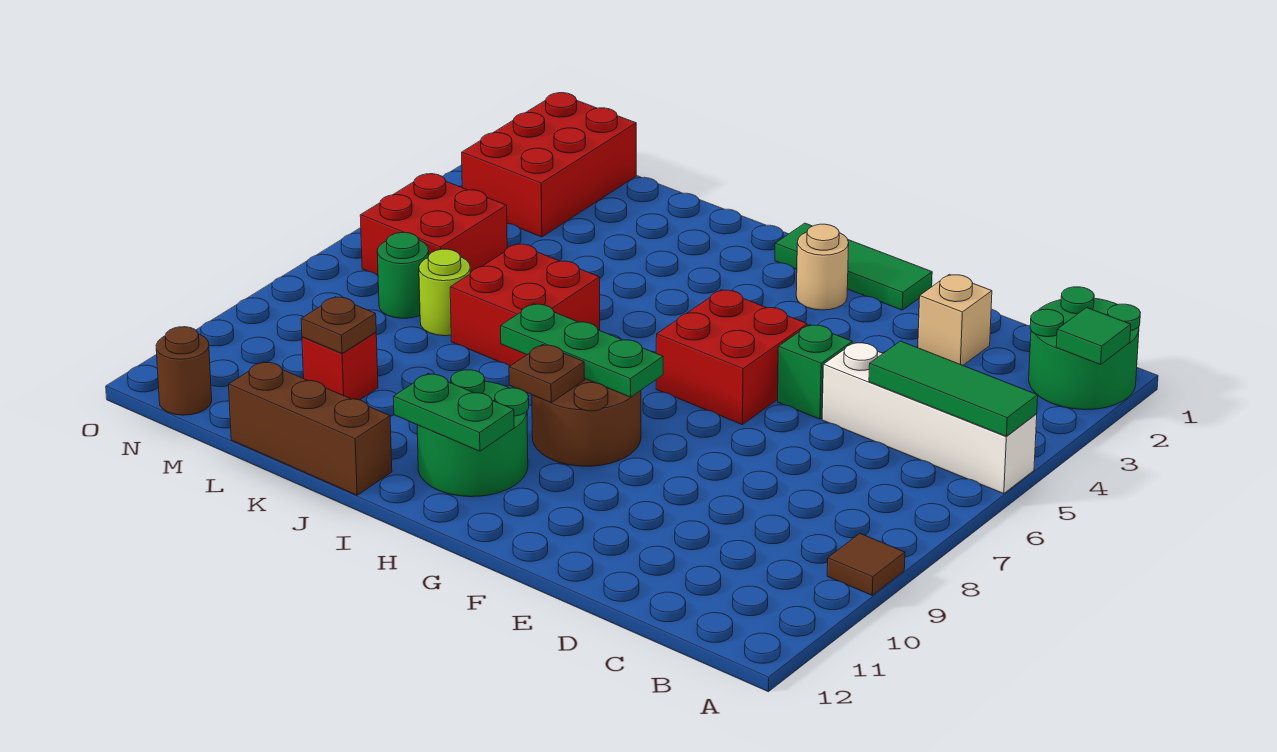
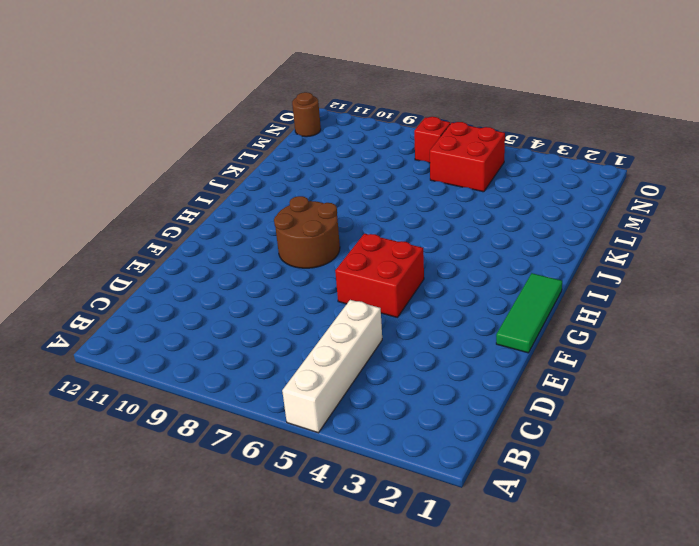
red brick N7 level 1 -> red brick L10 level 1
none -> green round brick A1:B2 level 1
none -> brown tile A9 level 1
none -> tan brick D2 level 1

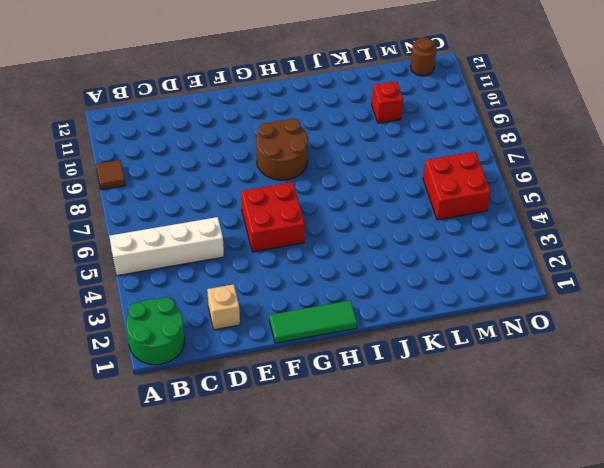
none -> green brick E5 level 1
none -> tan round brick G2 level 1
none -> green round brick H10:I11 level 1

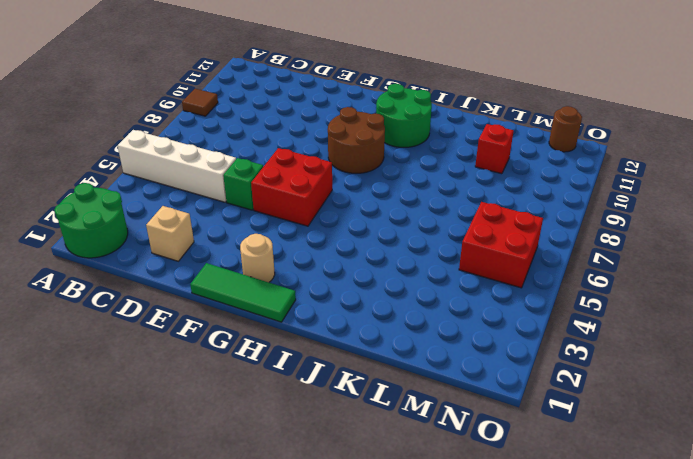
none -> red brick J6:K7 level 1
none -> brown brick J12:L12 level 1
none -> lime round brick L7 level 1

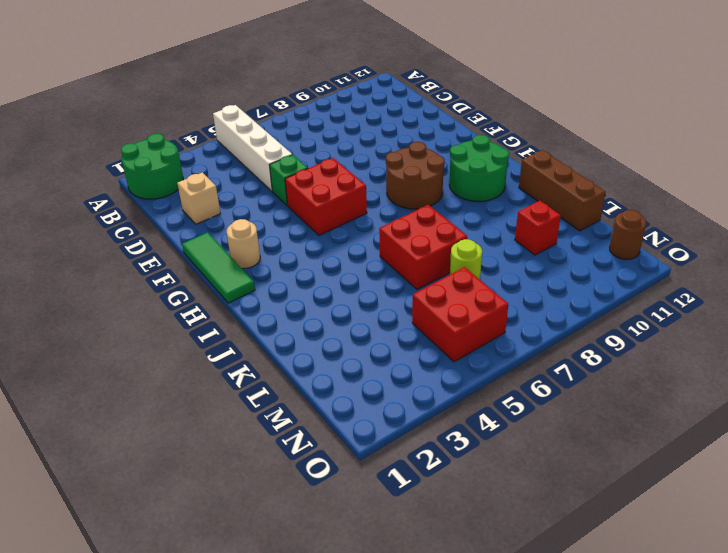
none -> brown tile A9 level 1
none -> red brick M1:N3 level 1
none -> green round brick M7 level 1

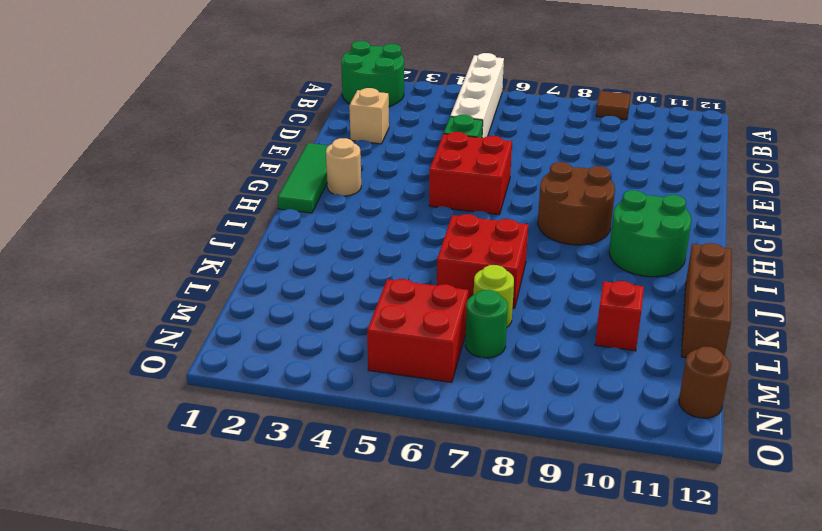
none -> red brick M1:N3 level 1
none -> green tile A2 level 2
none -> green tile A5:C5 level 2

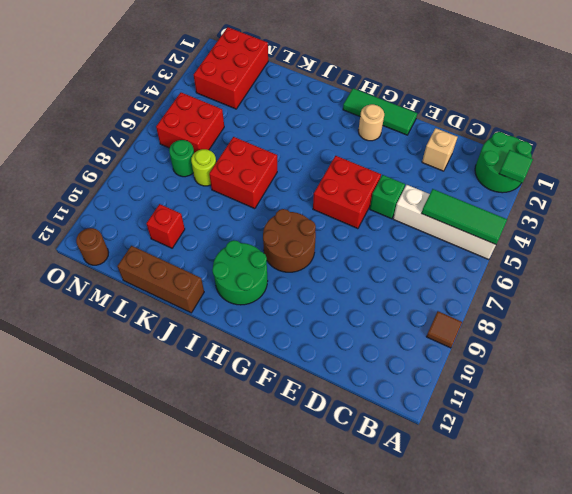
none -> green plate G8:I8 level 2
none -> brown plate H9 level 2
none -> green plate H11:I11 level 2

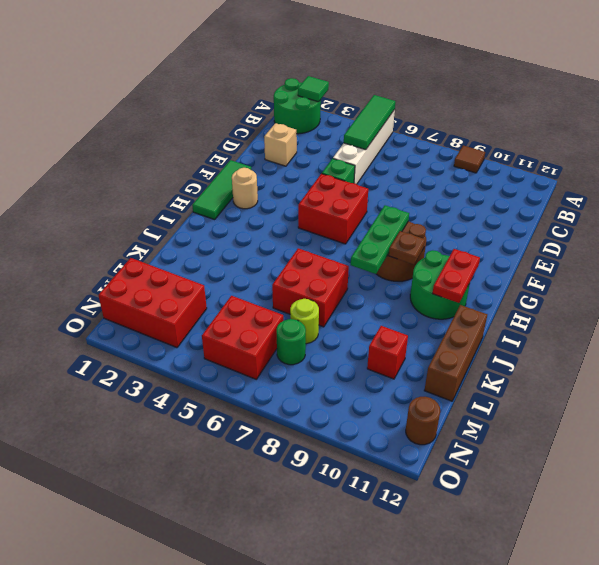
red plate H11:I11 level 2 -> green plate H11:I11 level 2
none -> brown plate L10 level 2

